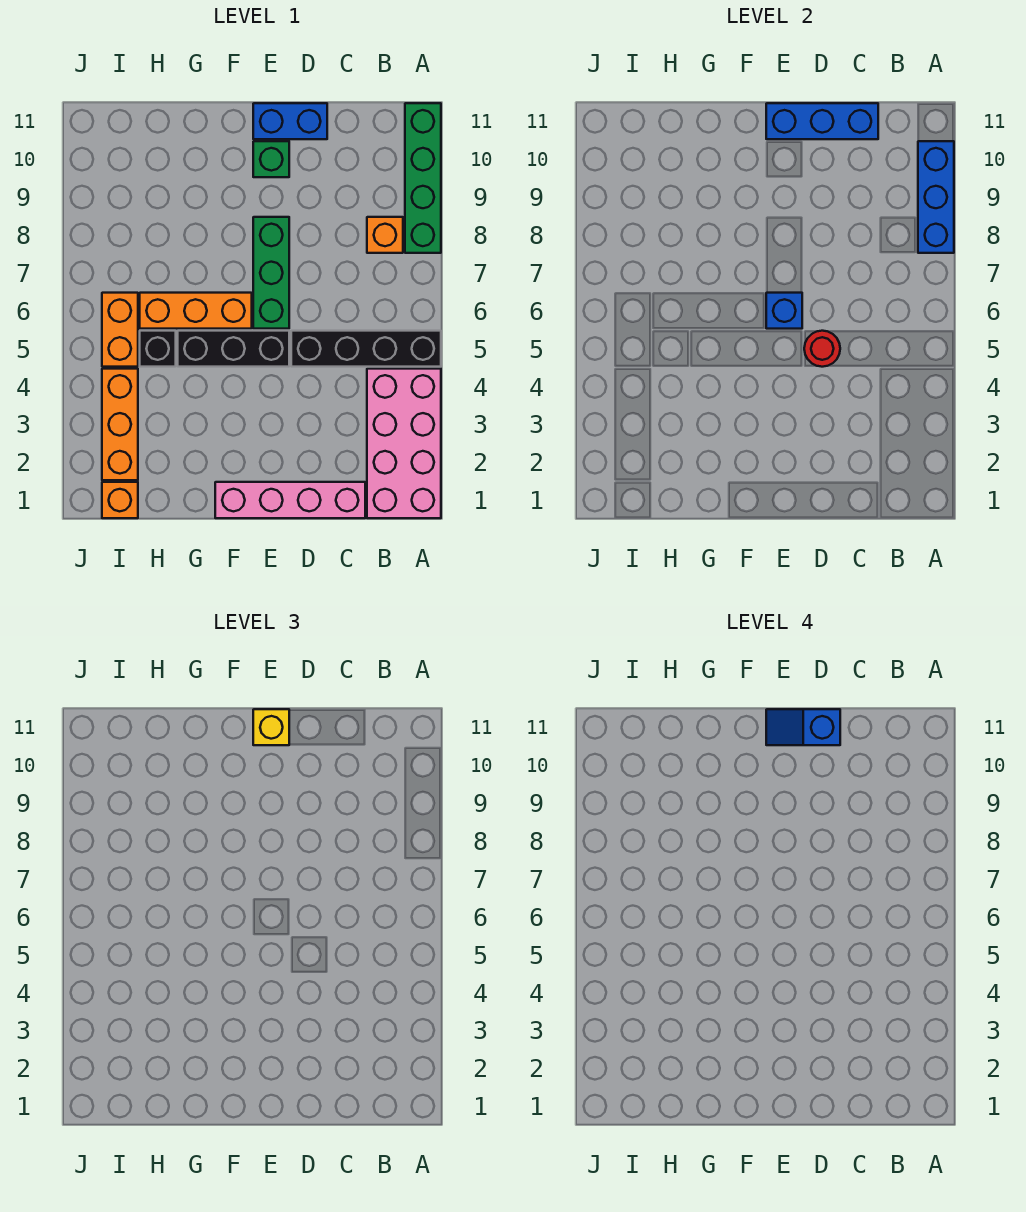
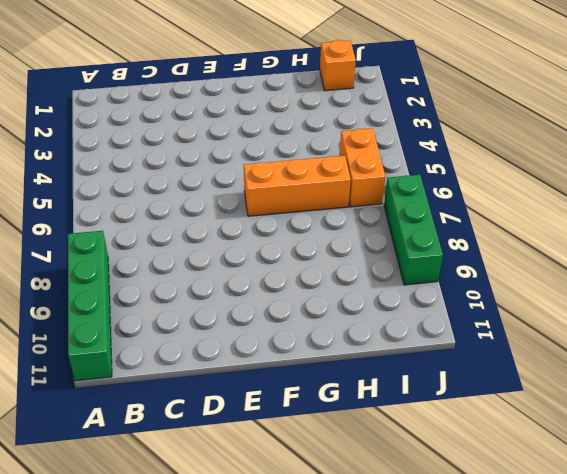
green brick J7:J9 level 1 -> green brick E6:E8 level 1
none -> pink brick A1:B4 level 1
none -> black brick A5:D5 level 1
none -> orange brick B8 level 1

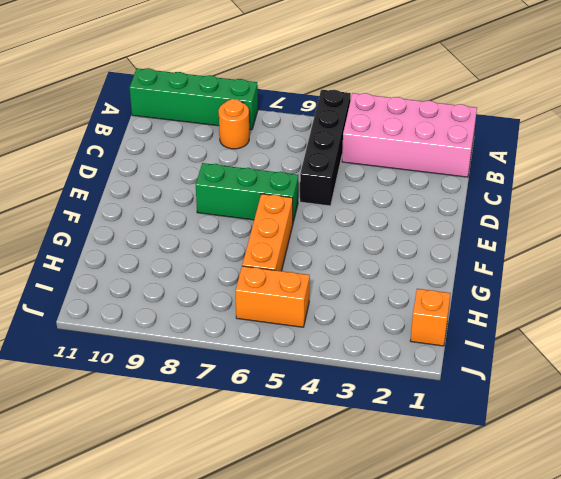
orange round brick B8 level 1 -> orange brick B8 level 1
none -> pink brick C1:F1 level 1
none -> blue brick D11:E11 level 1
none -> black brick E5:G5 level 1

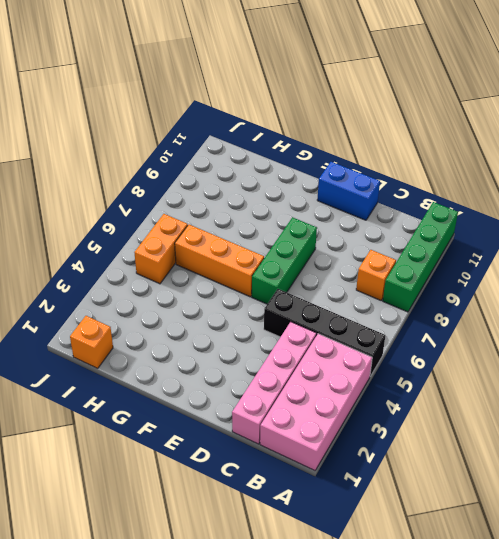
pink brick C1:C4 level 1 -> pink brick C1:F1 level 1
none -> black brick E5:G5 level 1
none -> green brick E10 level 1
none -> black brick H5 level 1

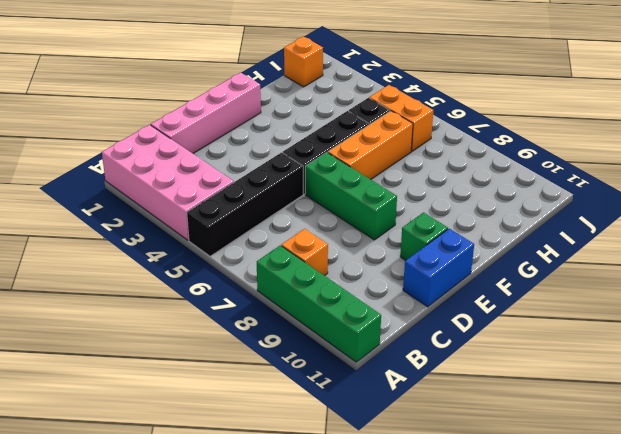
none -> orange brick I2:I4 level 1
none -> blue brick A8:A10 level 2
none -> blue brick C11:E11 level 2

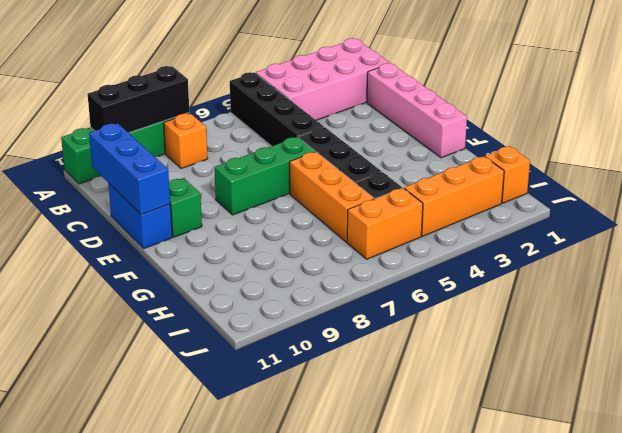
black brick A8:A10 level 2 -> blue brick A8:A10 level 2
none -> red round brick D5 level 2
none -> blue brick E6 level 2
none -> yellow brick E11 level 3

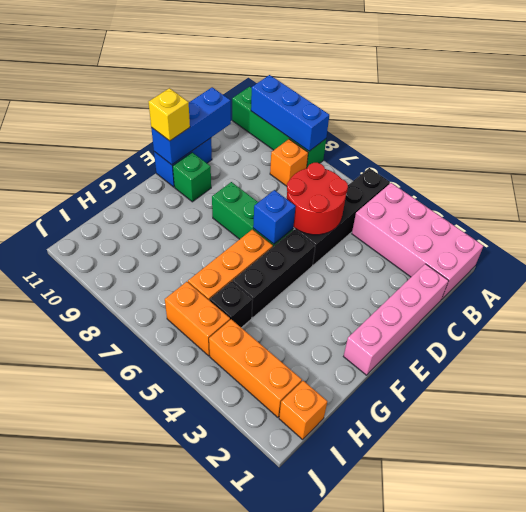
red round brick C5:D6 level 2 -> red round brick D5 level 2
none -> blue slope D11:E11 level 4 top D

